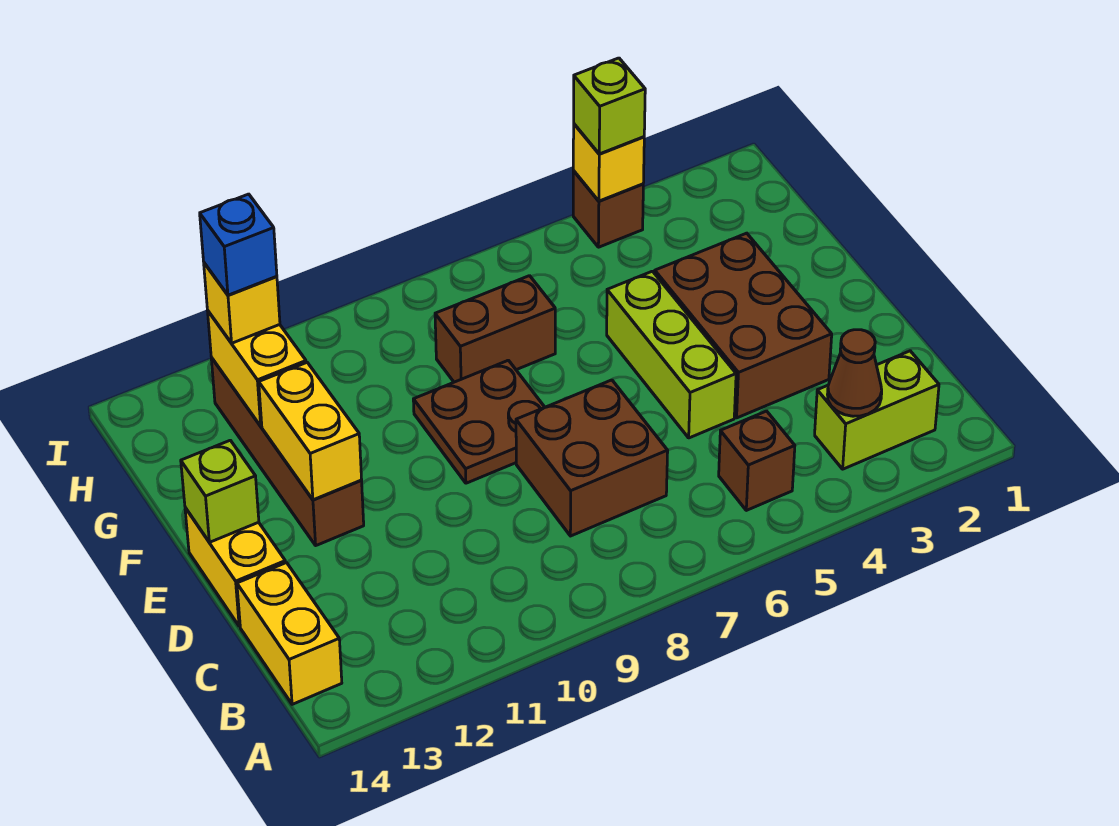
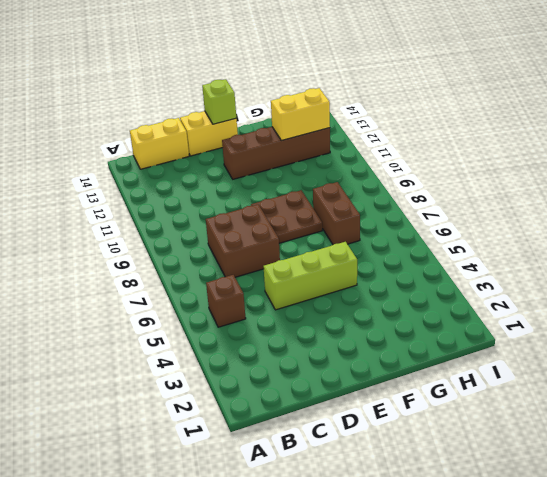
none -> lime brick B2:B3 level 1
none -> brown brick D3:F4 level 1
none -> brown brick I4 level 1

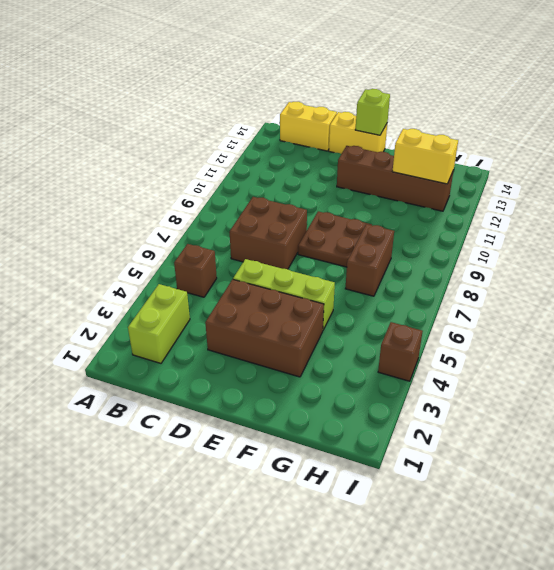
none -> brown cone B3 level 2
none -> yellow brick E12:F12 level 2
none -> yellow brick I4 level 2

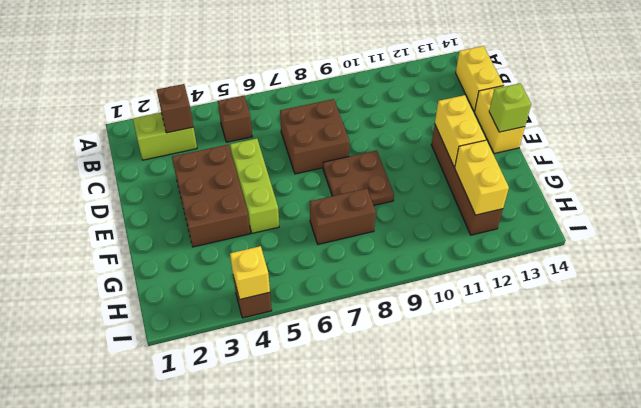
brown brick B3 level 2 -> brown cone B3 level 2
none -> yellow brick H12 level 3
none -> lime brick I4 level 3
none -> blue brick H12 level 4

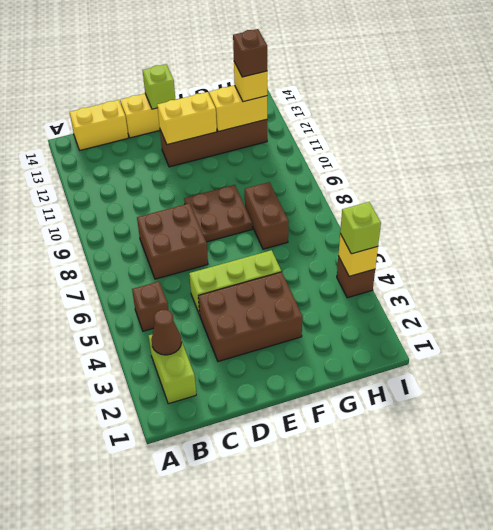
brown brick H12 level 4 -> blue brick H12 level 4

